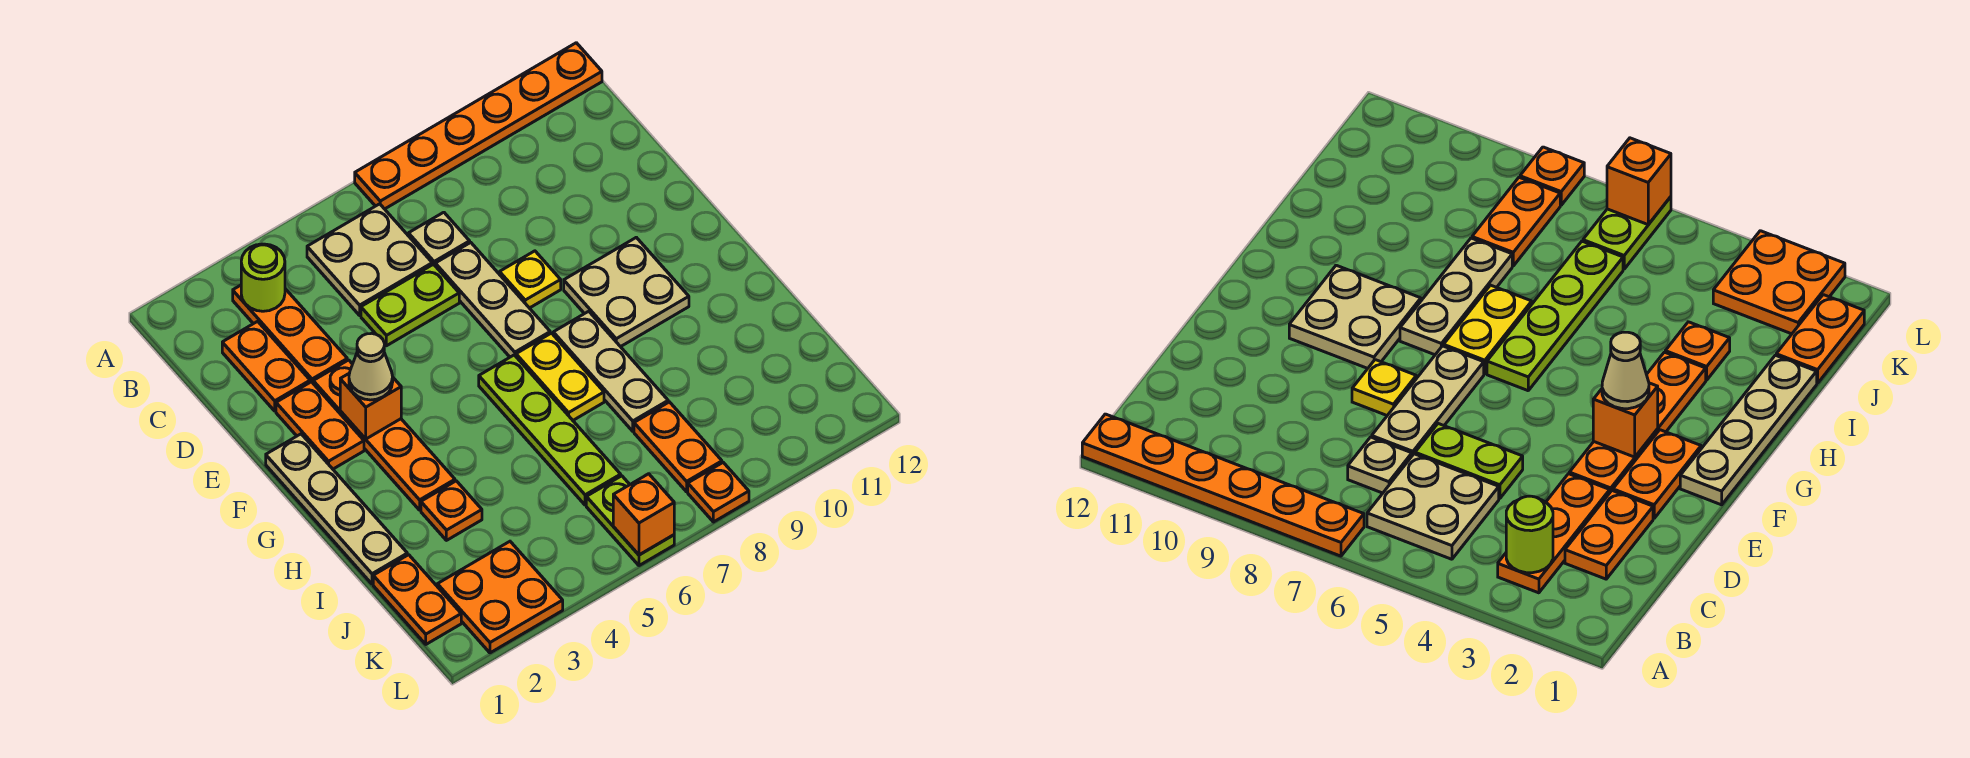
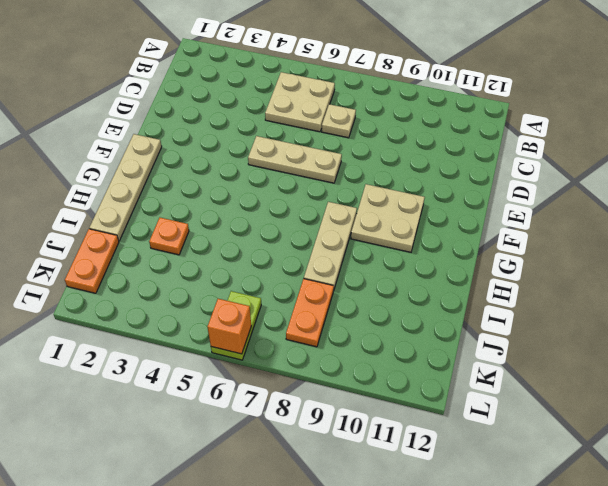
tan plate E5:E7 level 1 -> tan plate D7:F7 level 1
none -> orange plate A7:A12 level 1
none -> orange plate B3:D3 level 1
none -> orange plate C2:D2 level 1

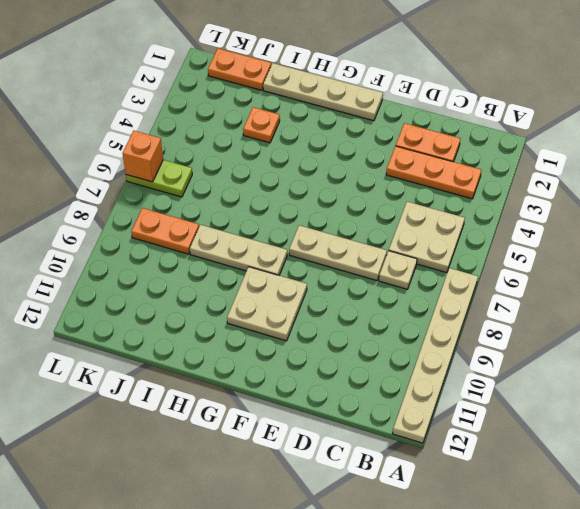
tan plate A7:A12 level 1 -> orange plate A7:A12 level 1
none -> lime plate D5:D6 level 1
none -> orange plate E2:F2 level 1
none -> orange plate E3:H3 level 1

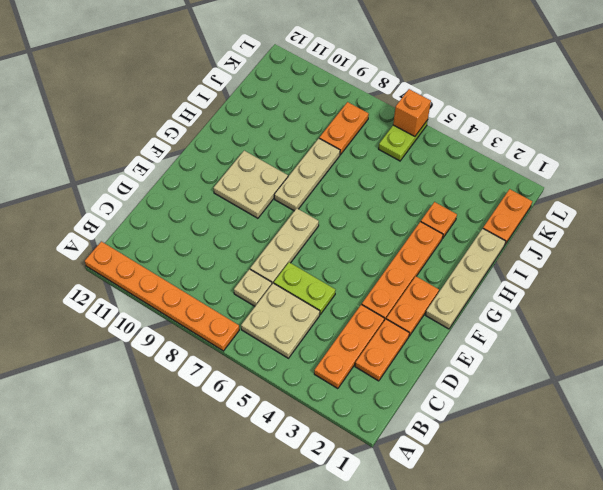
none -> yellow plate E8 level 1
none -> lime plate G6:J6 level 1
none -> yellow plate G7:H7 level 1

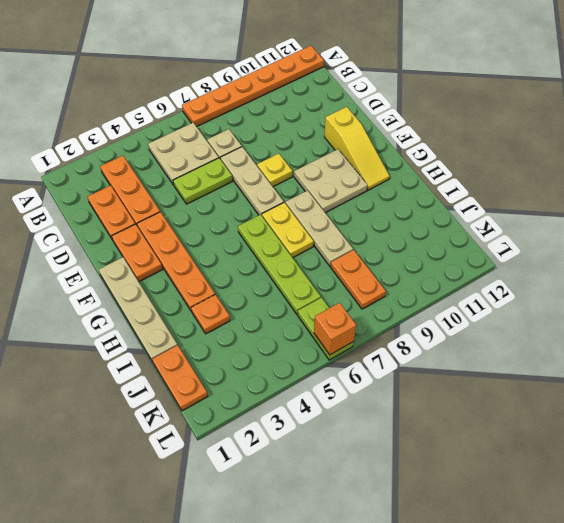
yellow slope E11:G11 level 1 top E -> none
none -> orange plate K2:L3 level 1
none -> orange plate L8 level 1
none -> lime round brick B3 level 2

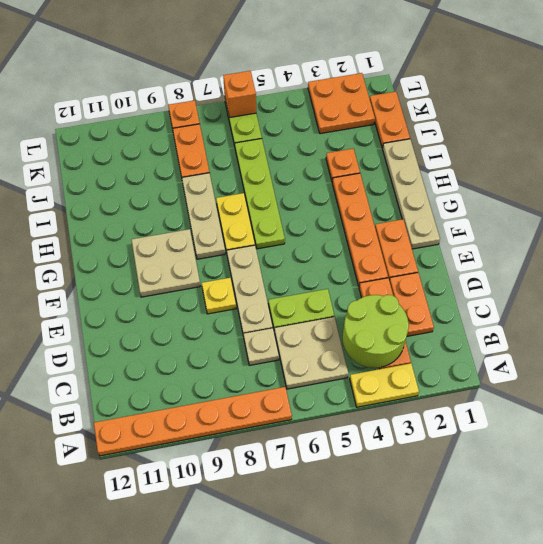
yellow plate A3:A4 level 1 -> none
lime round brick B3:C4 level 2 -> lime round brick B3 level 2
none -> orange brick F3 level 2
none -> tan cone F3 level 3

